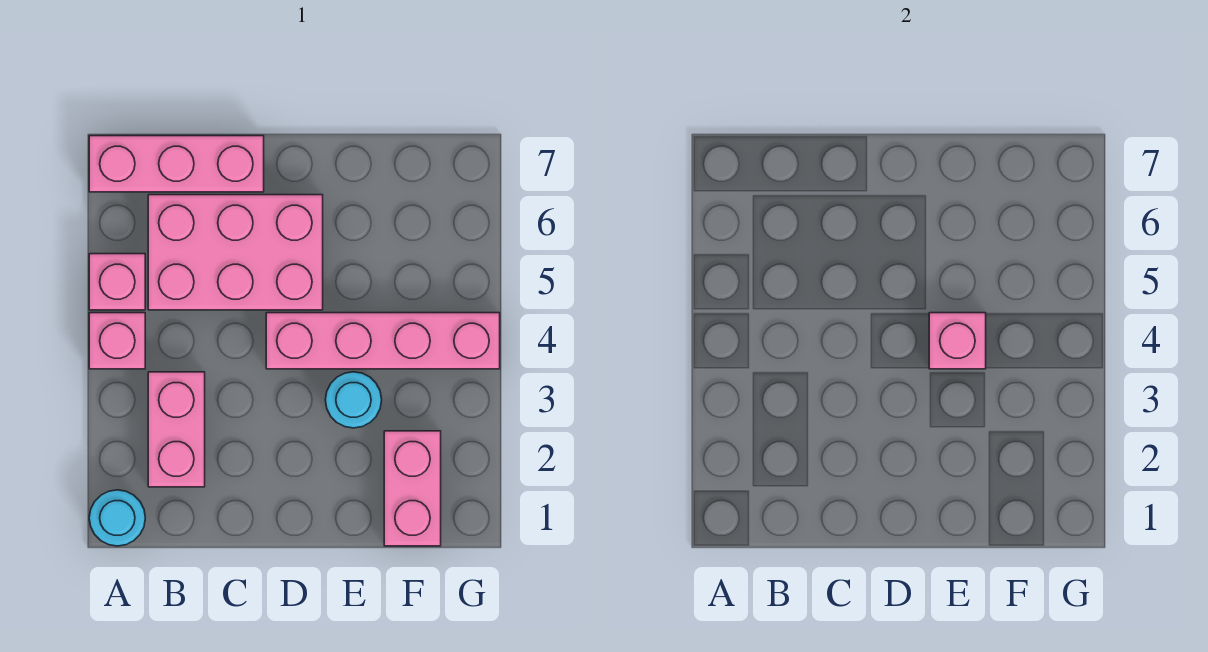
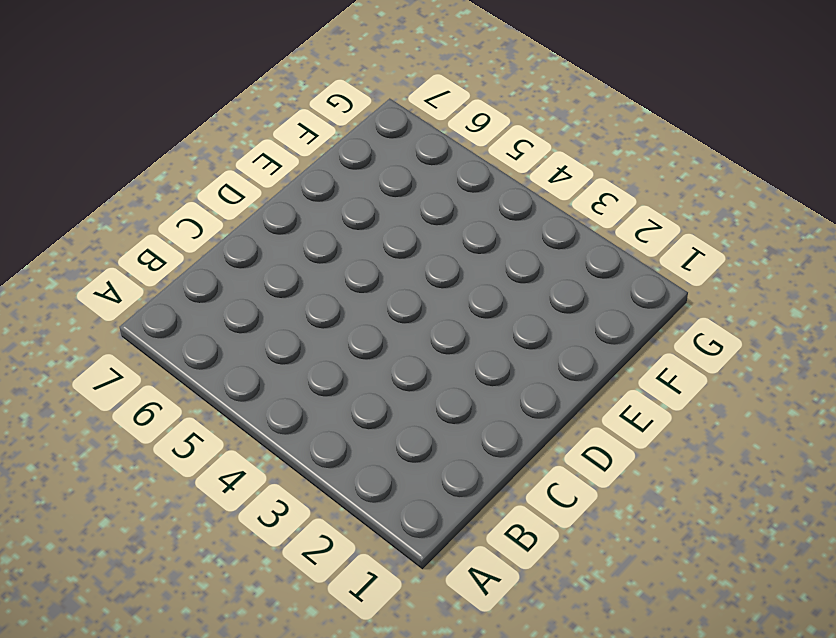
none -> cyan round brick A1 level 1
none -> pink brick A4 level 1

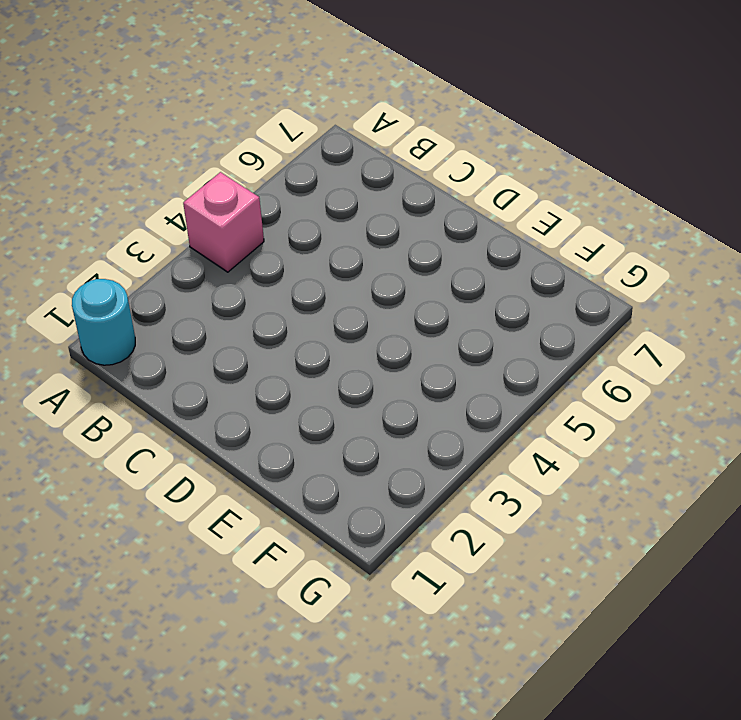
none -> pink brick A5 level 1
none -> pink brick A7:C7 level 1

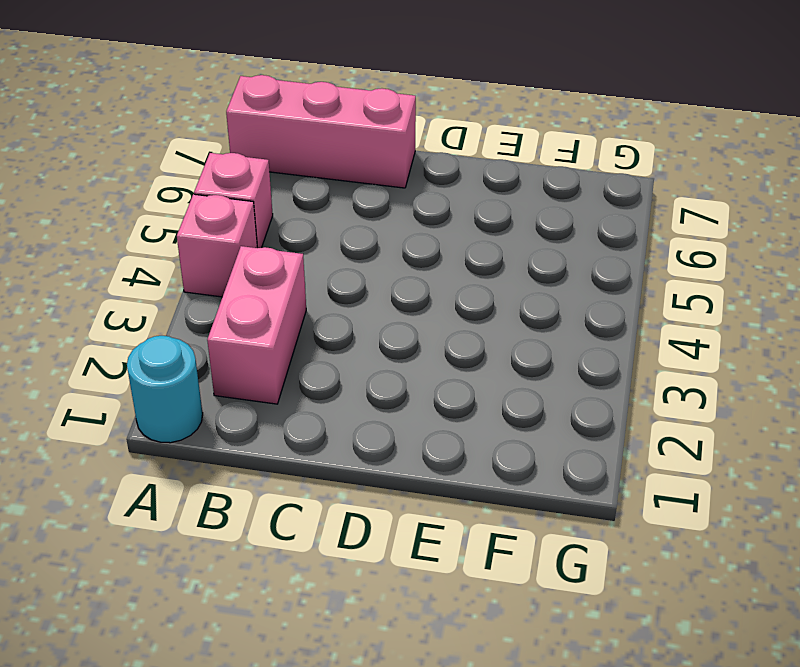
none -> pink brick B5:D6 level 1
none -> pink brick D4:G4 level 1

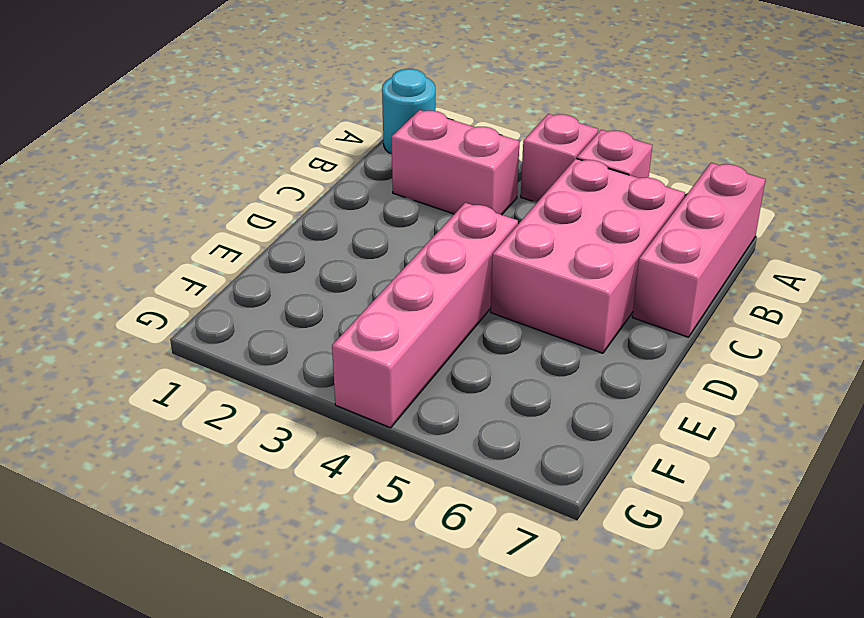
none -> cyan round brick E3 level 1
none -> pink brick F1:F2 level 1

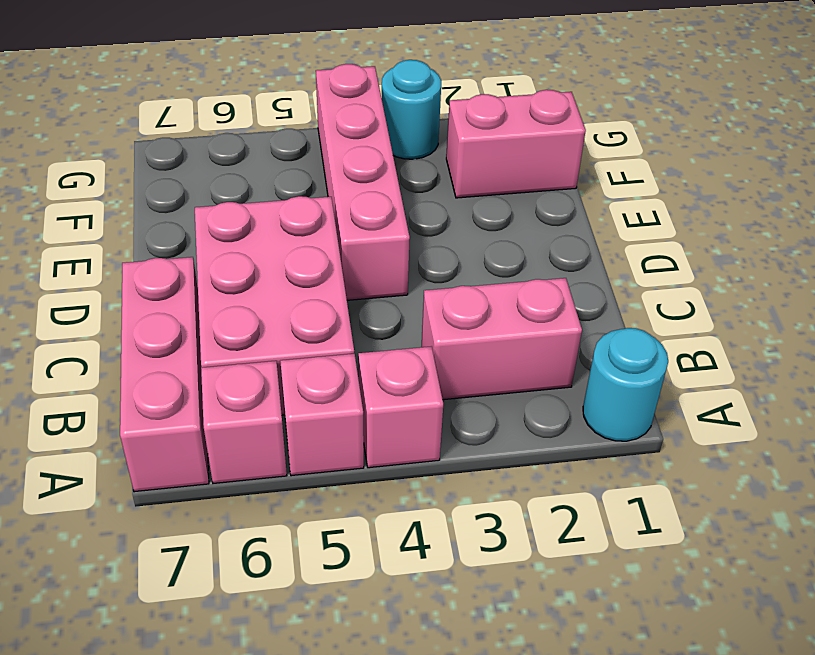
pink brick A6 level 1 -> pink brick E4 level 2
cyan round brick G3 level 1 -> cyan round brick E3 level 1

